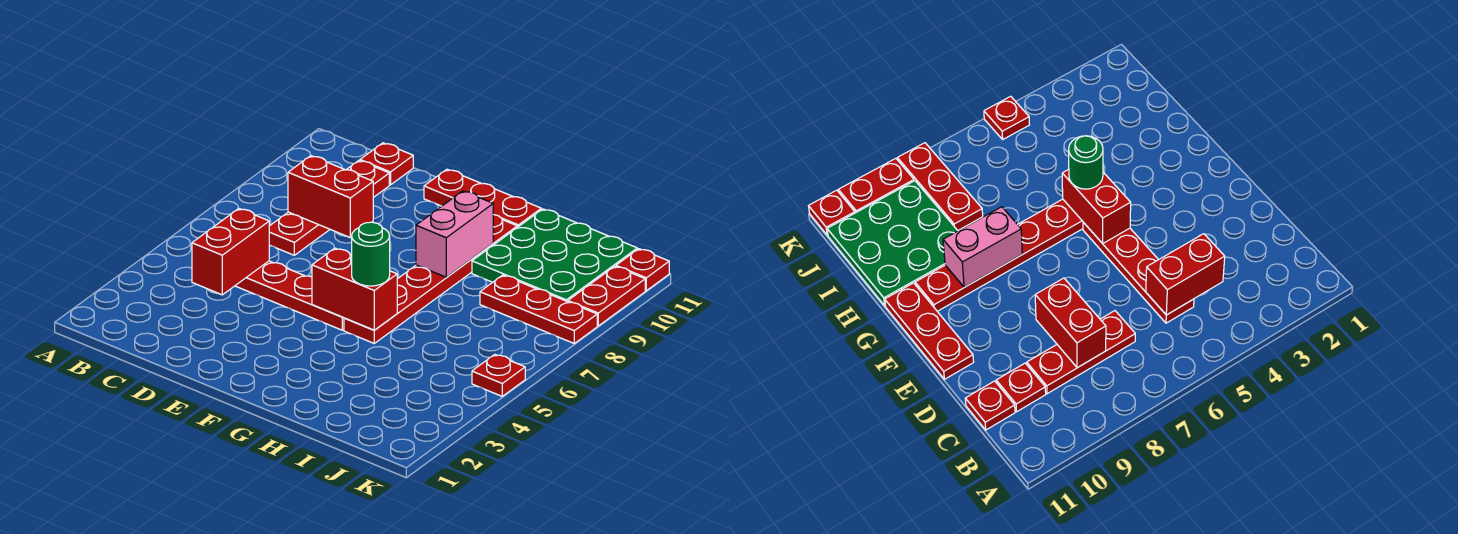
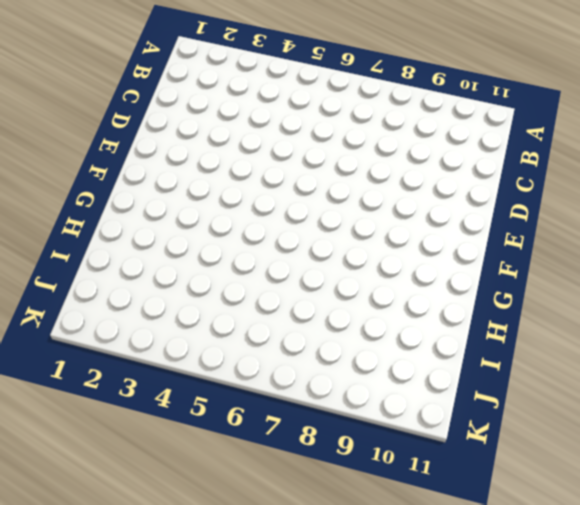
none -> red plate C5:F5 level 1
none -> red plate C7:C9 level 1
none -> red plate C10 level 1

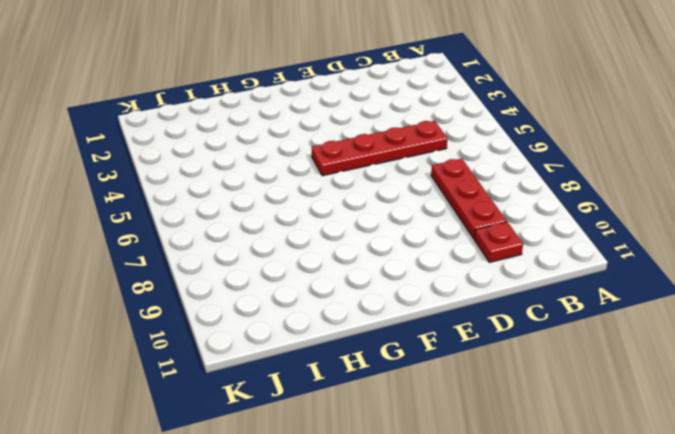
none -> red plate C11 level 1
none -> red plate E11:G11 level 1
none -> red plate G5:G10 level 1

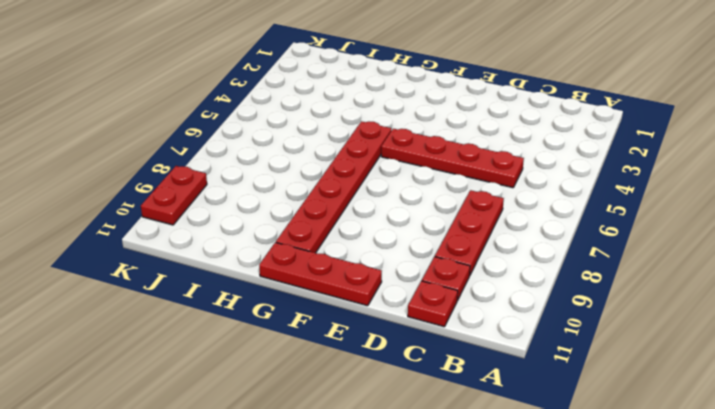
none -> green plate H9:J11 level 1
none -> red plate I8:K8 level 1
none -> red plate K5 level 1

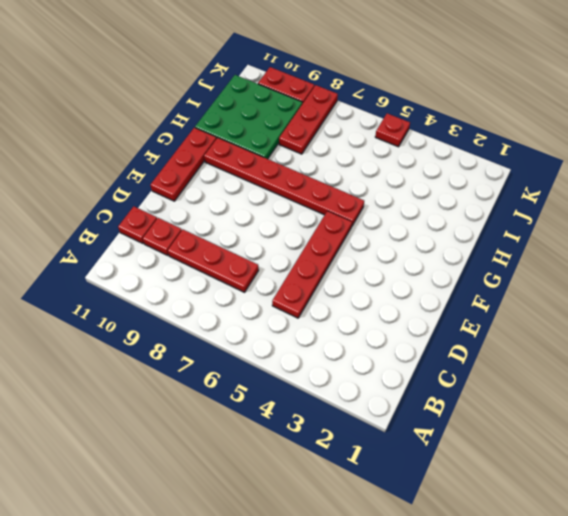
none -> red plate K11 level 1
none -> red brick C4:C5 level 2
none -> red brick C8:D8 level 2

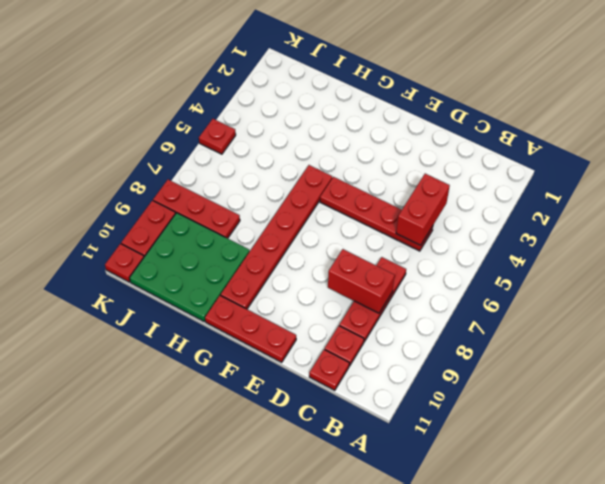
none -> red brick F5:G5 level 2
none -> pink brick G8:G9 level 2
none -> green round brick G5 level 3

